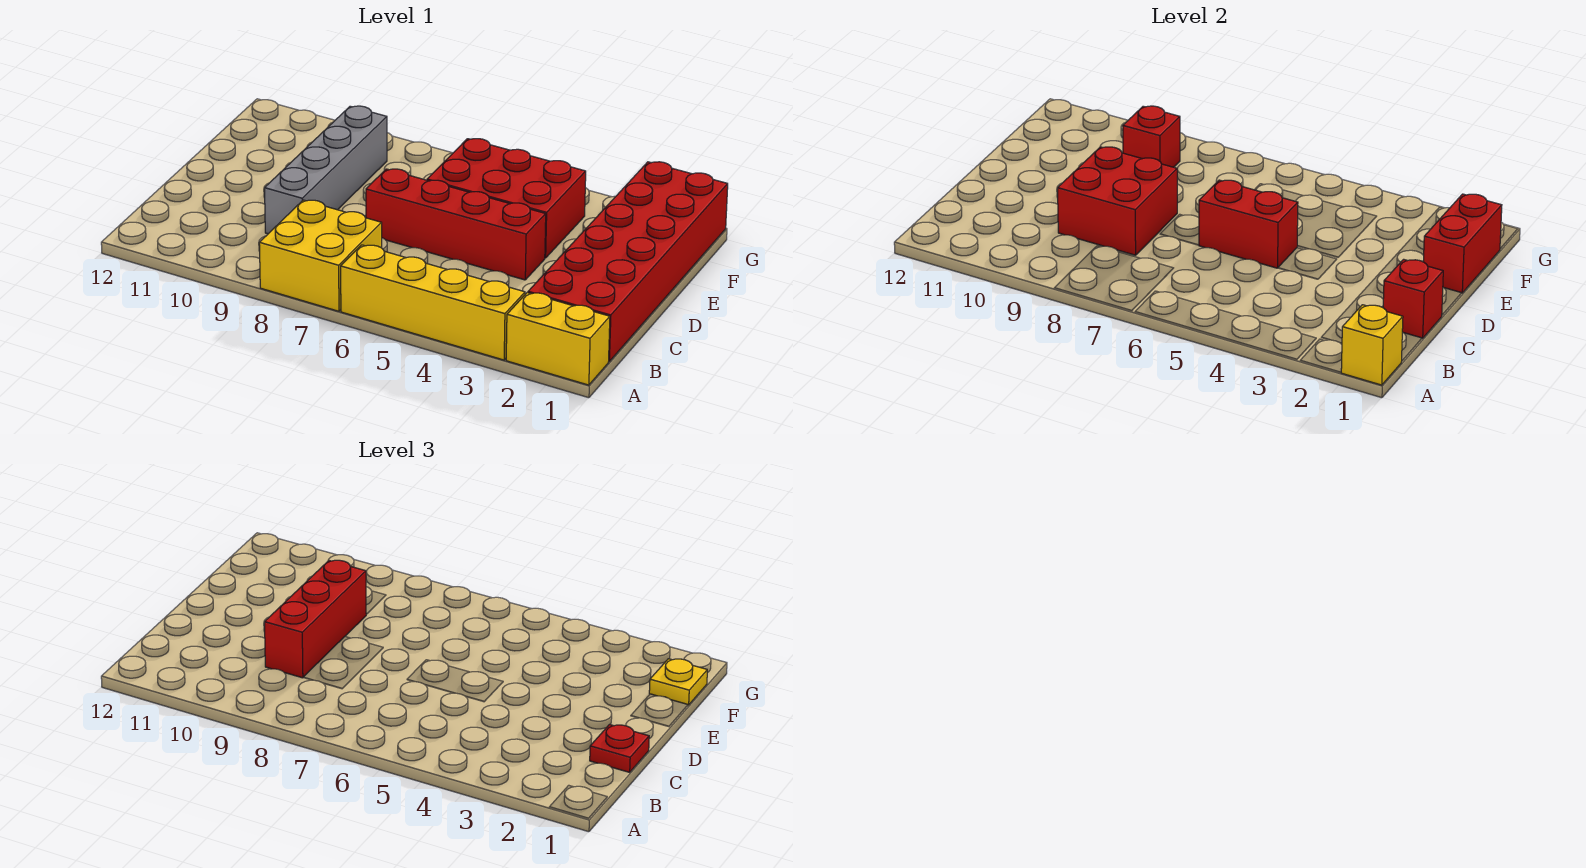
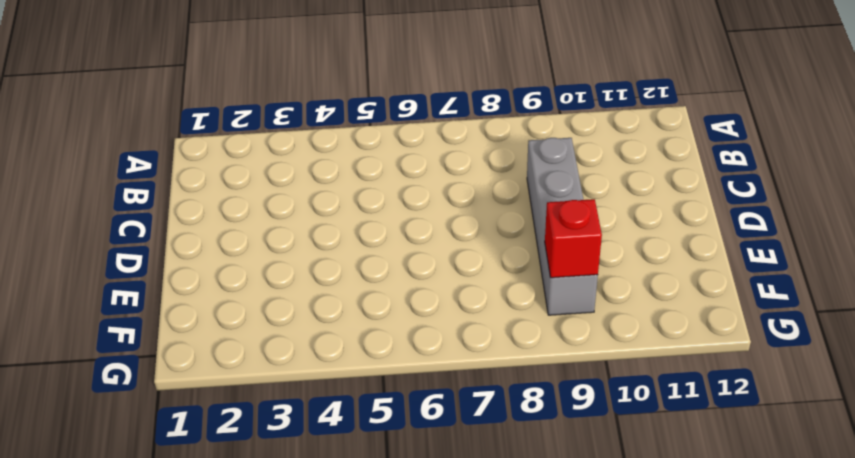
none -> yellow brick A1:A2 level 1
none -> yellow brick A3:A6 level 1
none -> yellow brick A7:B8 level 1

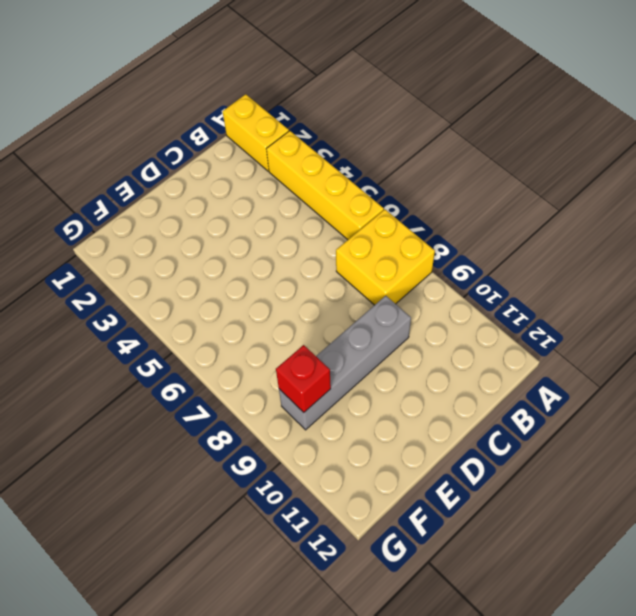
none -> red brick B1:G2 level 1
none -> red brick D4:D7 level 1
none -> red brick E4:F6 level 1

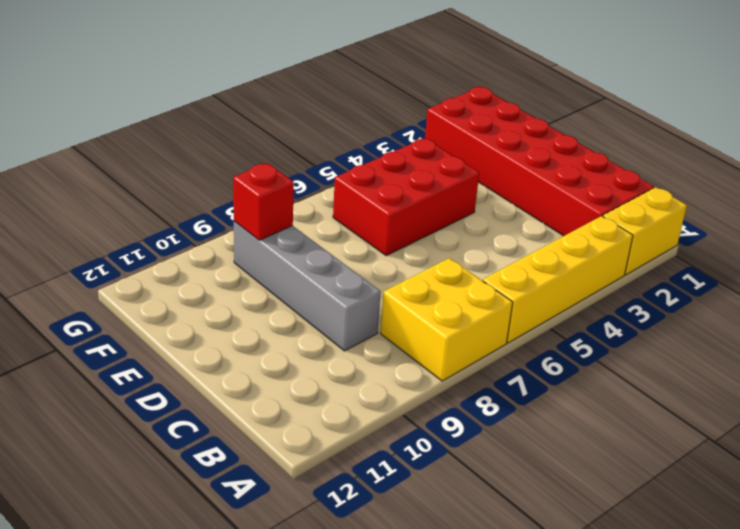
none -> red brick D4:D7 level 1
none -> yellow brick A1 level 2
none -> red brick C1 level 2

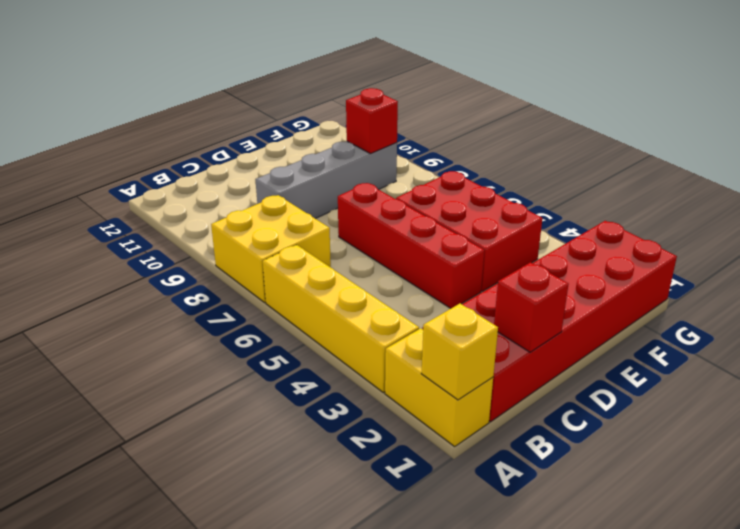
none -> red brick C8:D9 level 2
none -> red brick D5:D6 level 2
none -> red brick E1:F1 level 2

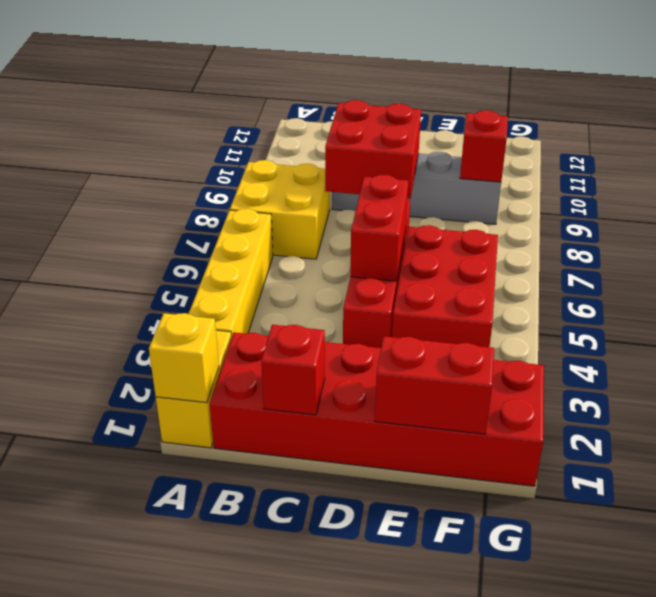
none -> red plate C1 level 3
none -> red brick C9:E9 level 3
none -> yellow plate F1 level 3

